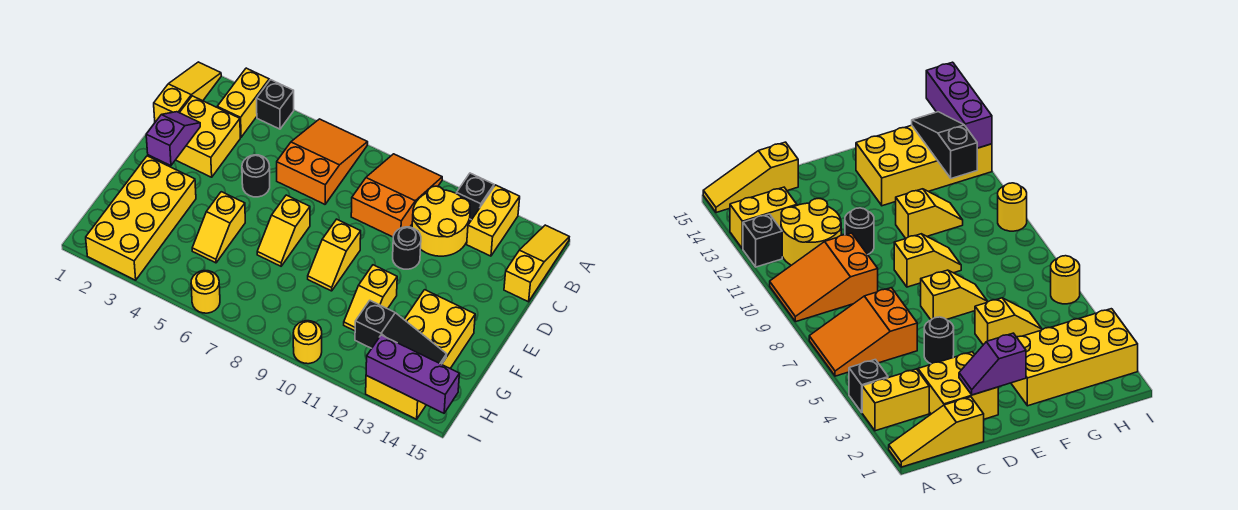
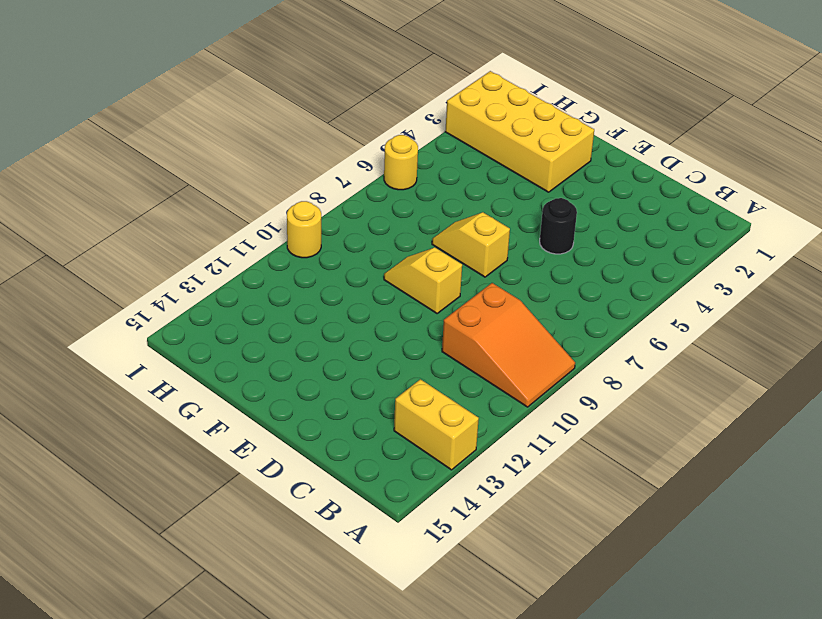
none -> yellow slope A1:C1 level 1 top C
none -> yellow brick A3:B3 level 1
none -> black brick A4 level 1

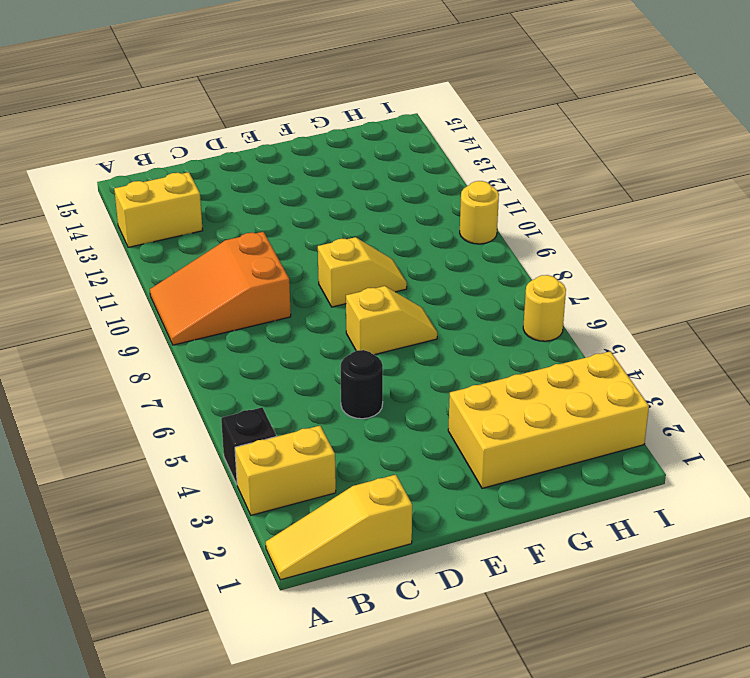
none -> orange slope A6:C7 level 1 top C
none -> black brick A12 level 1
none -> yellow slope A15:C15 level 1 top C

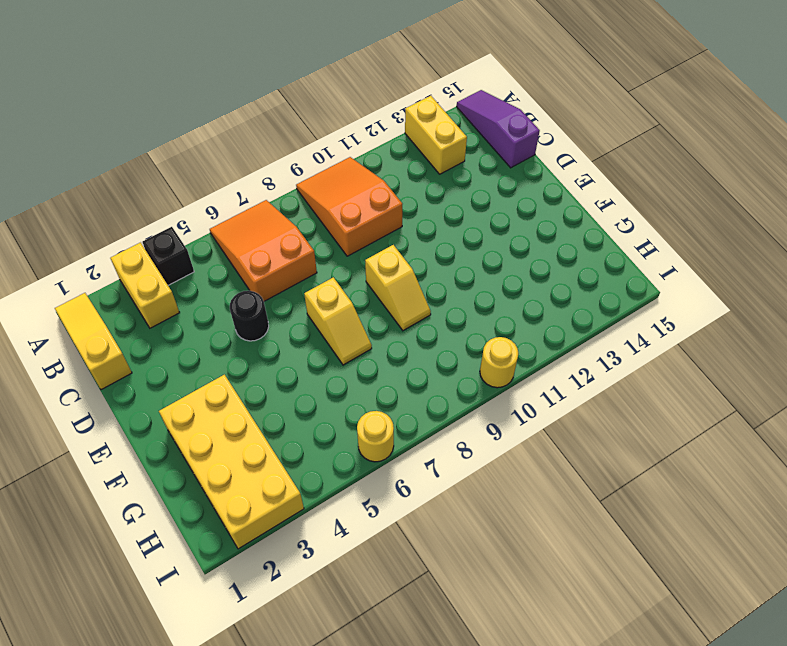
purple slope A15:C15 level 1 top C -> yellow slope A15:C15 level 1 top C
none -> black brick A12 level 1
none -> yellow round brick B11:C12 level 1
none -> yellow brick C2:D3 level 1

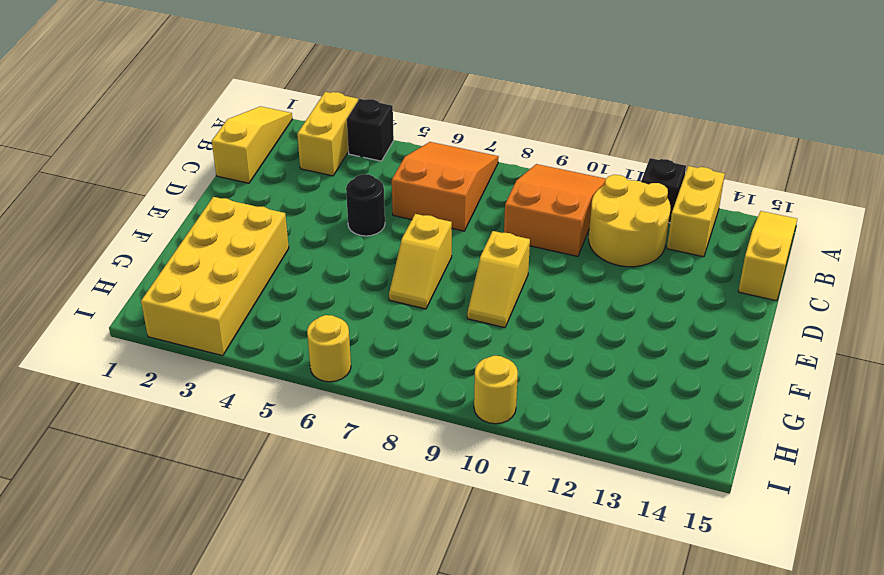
none -> yellow brick C2:D3 level 1
none -> black round brick D11 level 1
none -> yellow slope F5:G5 level 1 top F

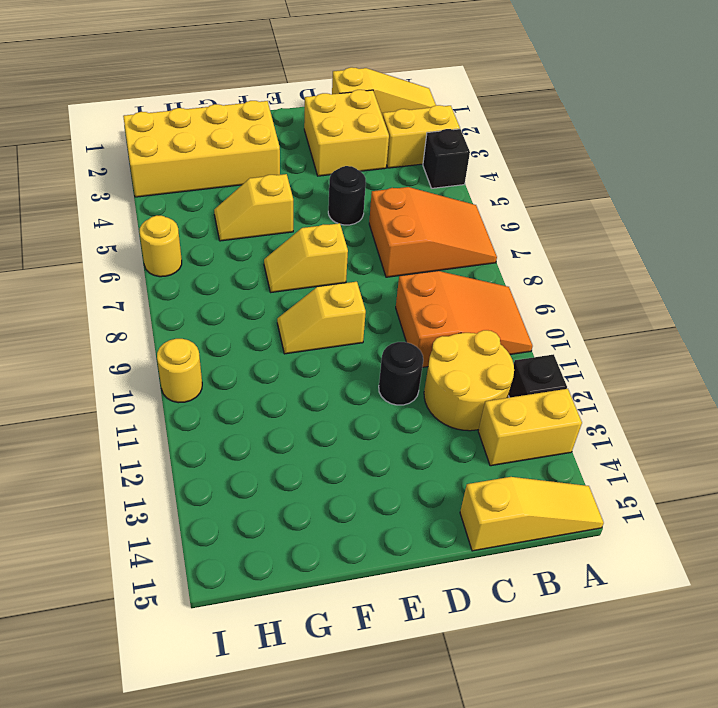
none -> yellow slope F11:G11 level 1 top F
none -> yellow brick F13:I14 level 1
none -> purple slope D2:E2 level 2 top E

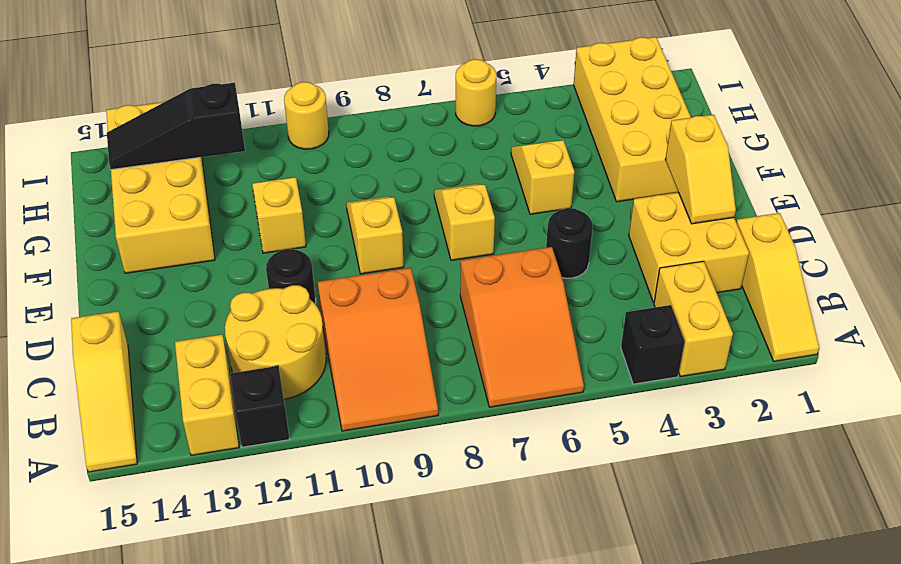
yellow slope D2:E2 level 2 top E -> purple slope D2:E2 level 2 top E
none -> purple brick I13:I15 level 2

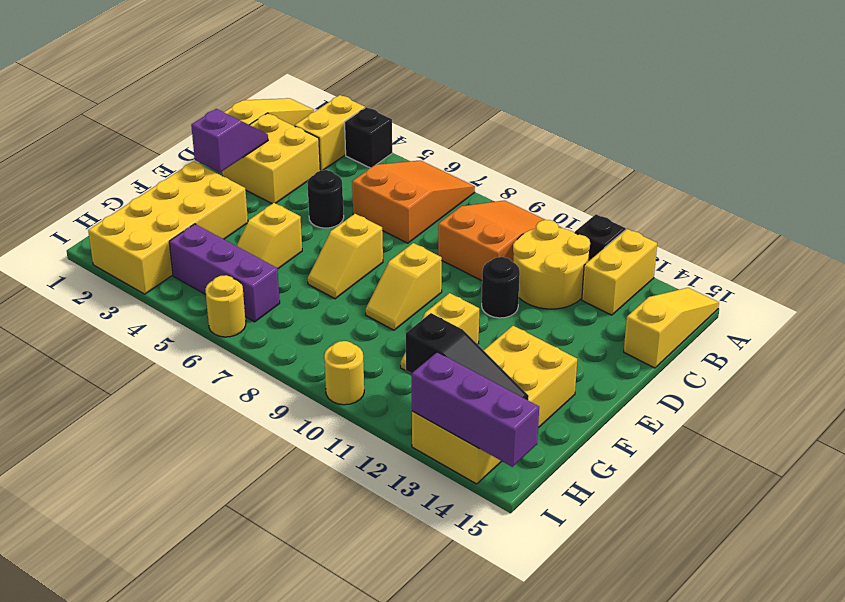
purple brick H4:H6 level 1 -> none

